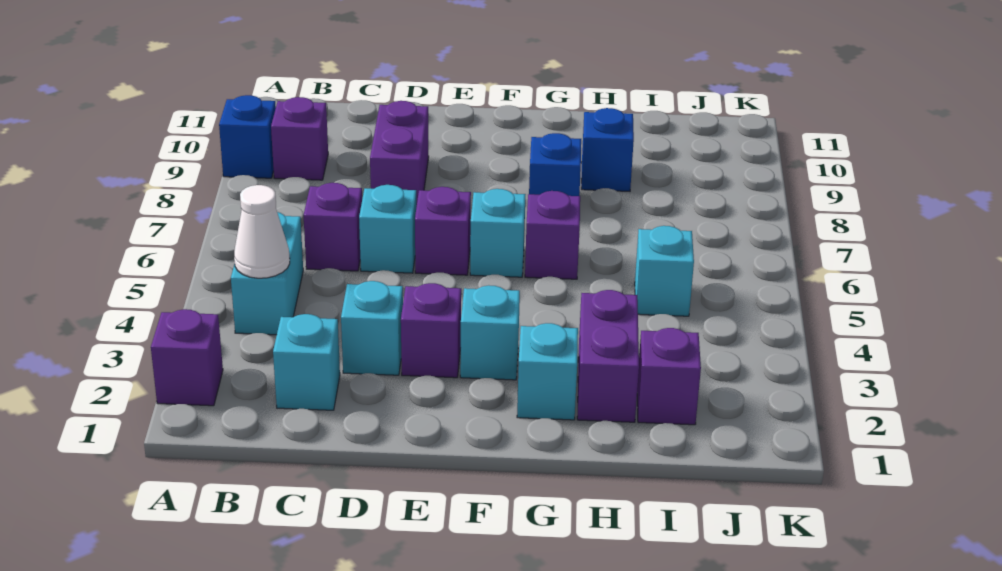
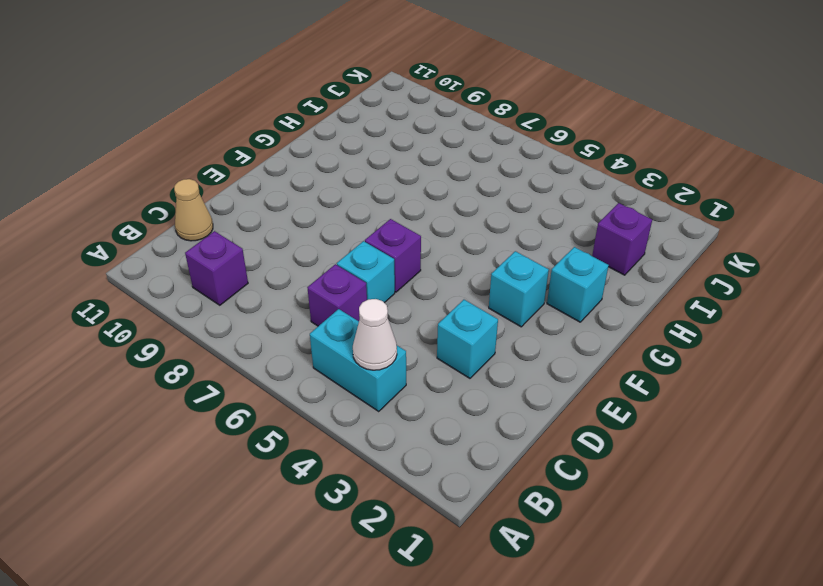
tan cone C11 level 1 -> none
none -> purple brick A2 level 1
none -> blue brick A9 level 1
none -> cyan brick C2 level 1

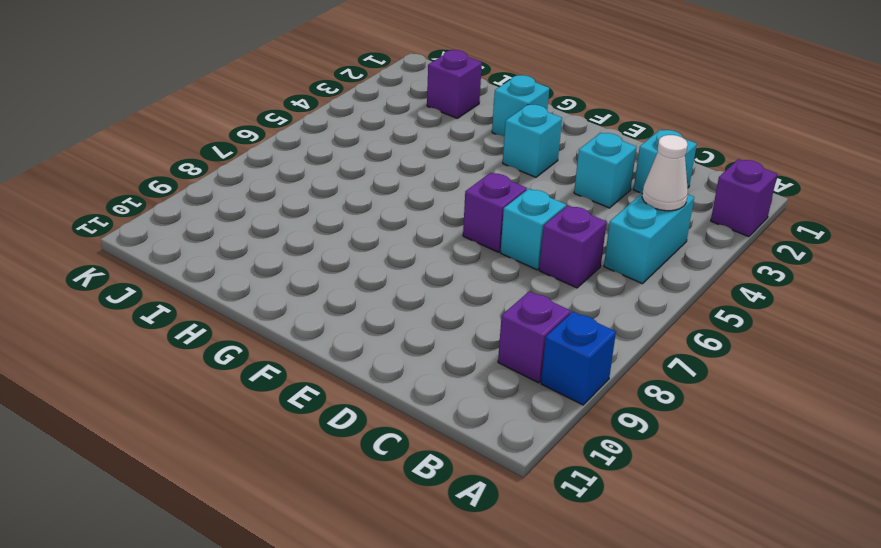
none -> purple brick D8:D9 level 1
none -> purple brick E3 level 1
none -> cyan brick F6 level 1

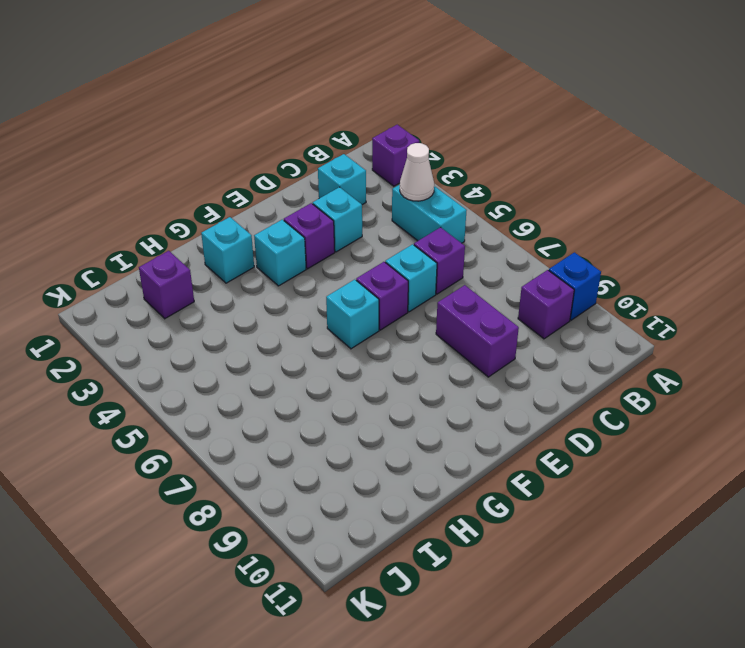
none -> purple brick G6 level 1
none -> blue brick G8 level 1
none -> purple brick H2:H3 level 1

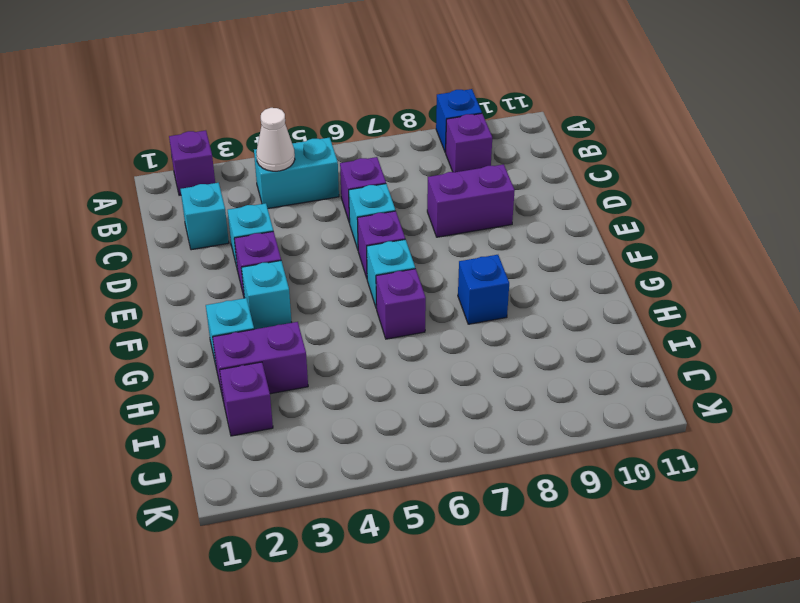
none -> blue brick H9 level 1
none -> cyan brick I5 level 1

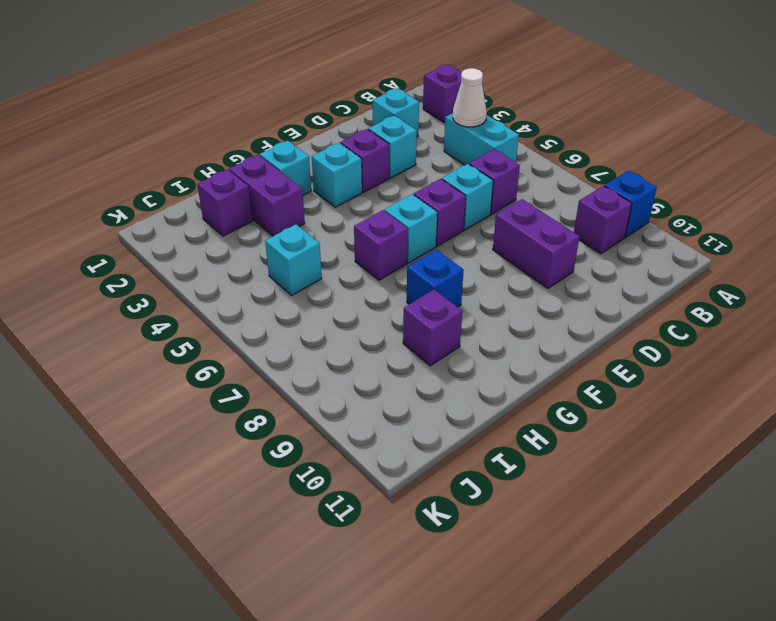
purple brick H9 level 1 -> blue brick H9 level 1

